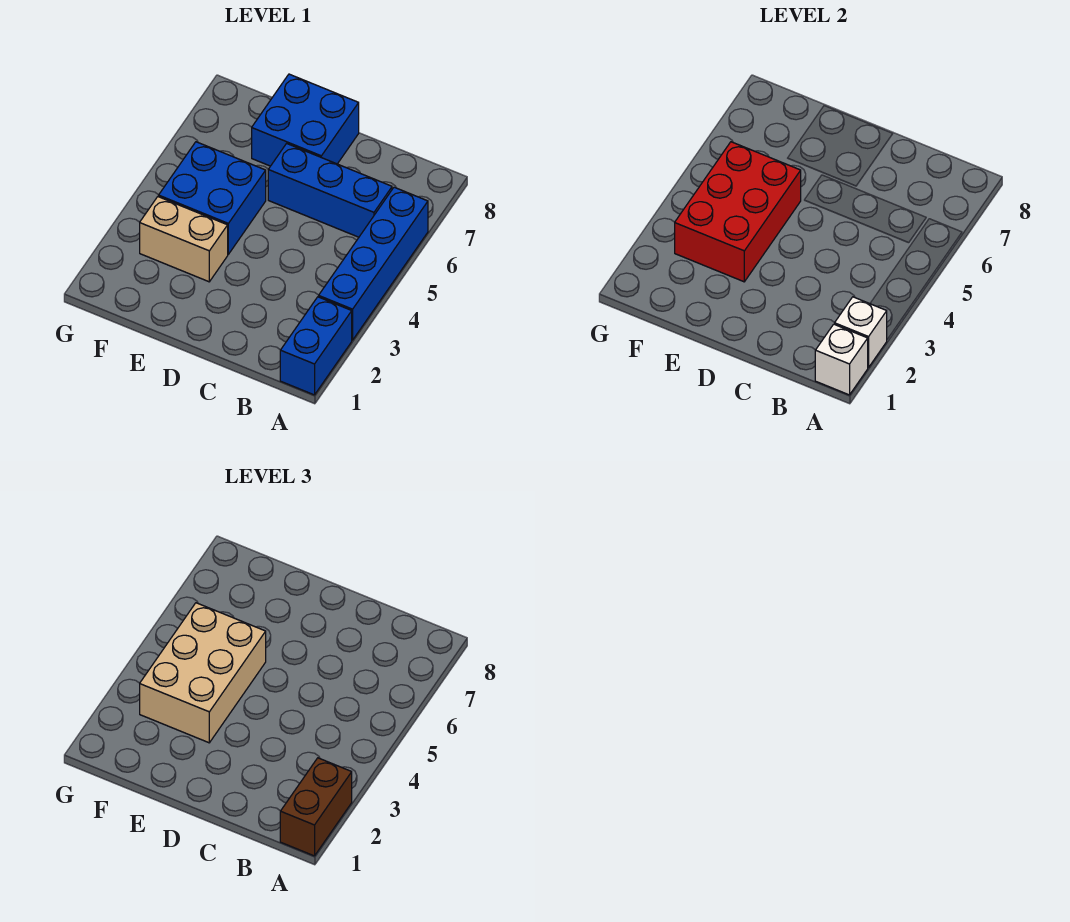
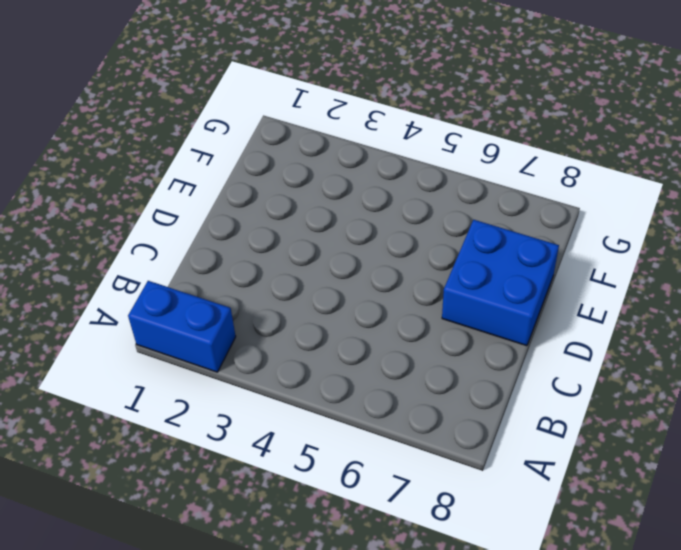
none -> blue brick A3:A6 level 1
none -> blue brick B6:D6 level 1

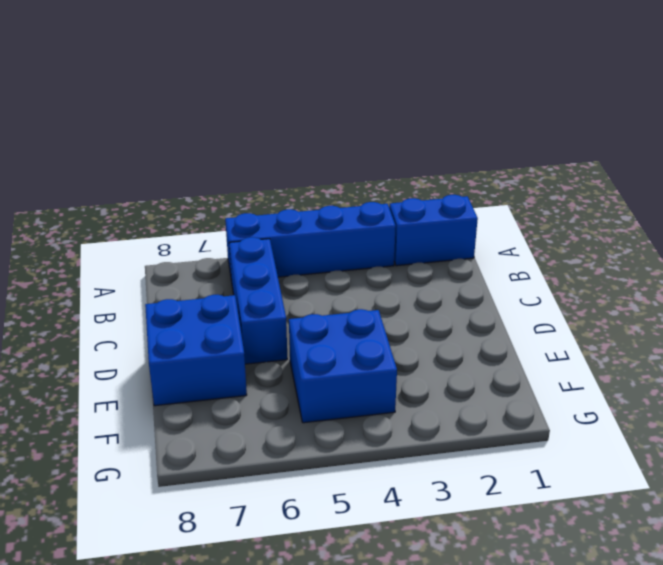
none -> tan brick E3:F3 level 1
none -> white brick A1 level 2

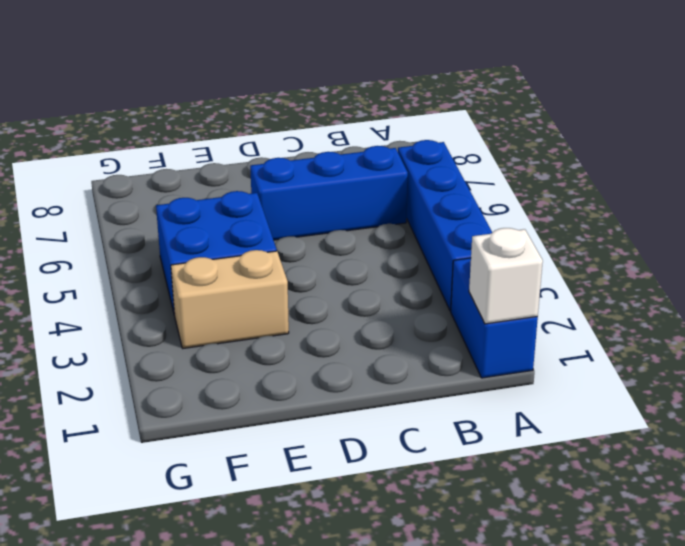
none -> blue brick D7:E8 level 1
none -> white brick A2 level 2

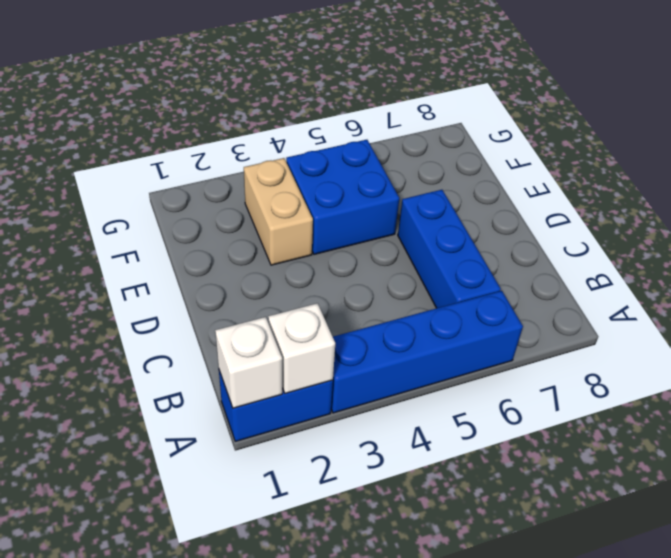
none -> blue brick D7:E8 level 1
none -> red brick E3:F5 level 2

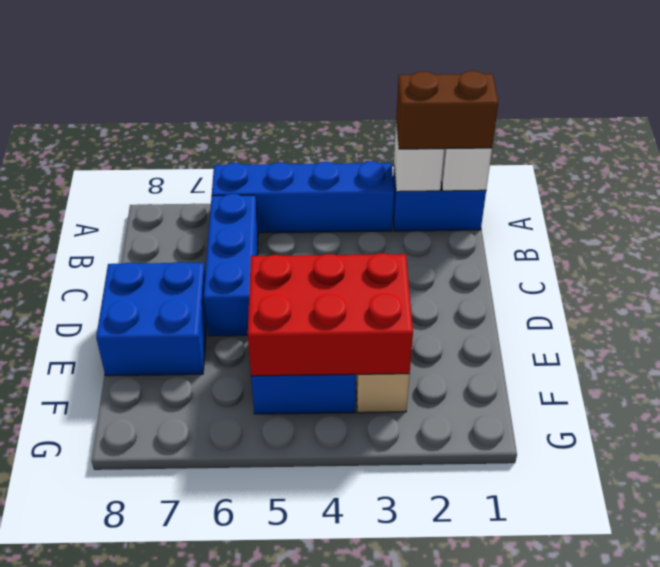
none -> tan brick E3:F5 level 3

